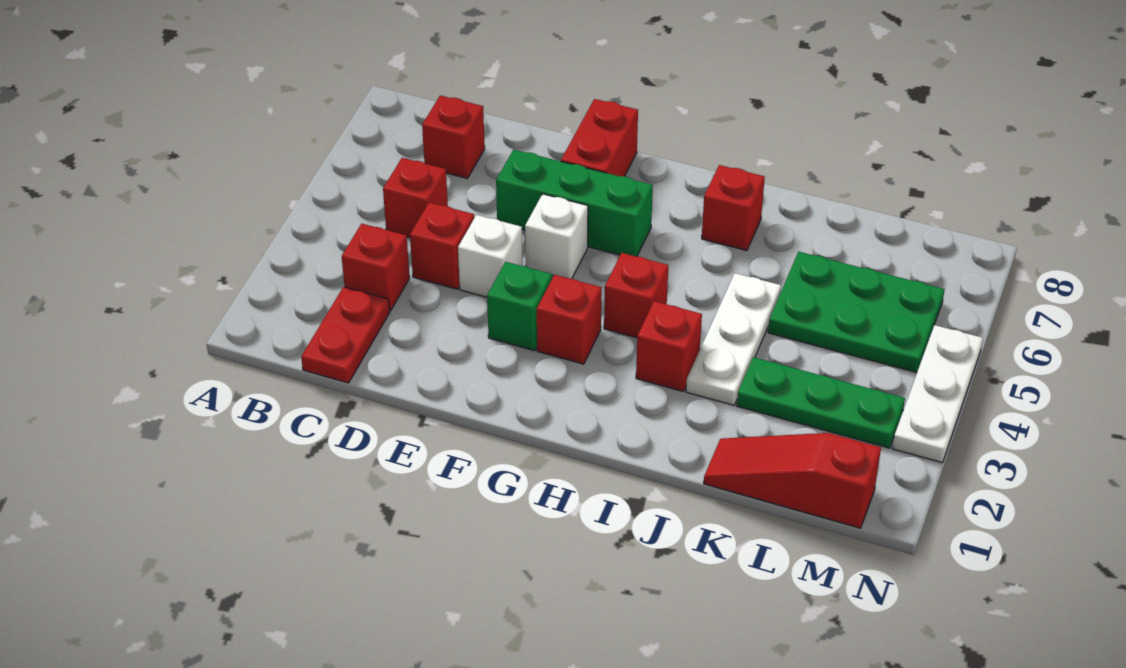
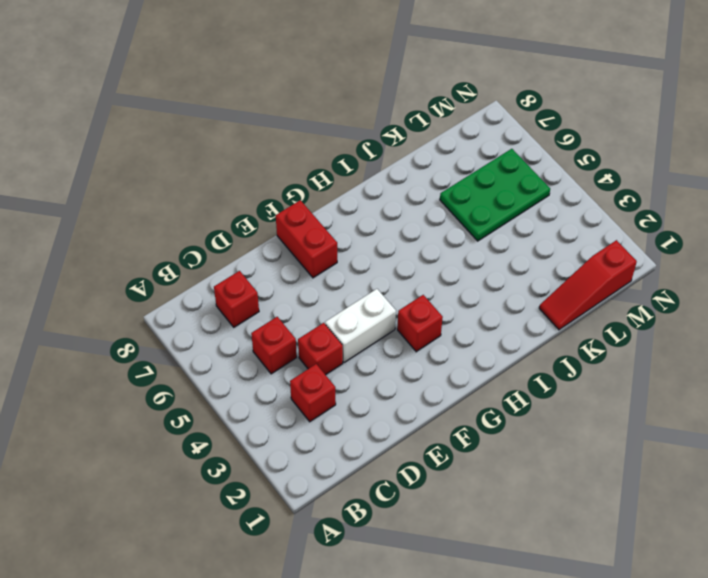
white brick E4:F4 level 1 -> white brick E4 level 1
none -> red plate C1:C2 level 1
none -> green brick E6:G6 level 1
none -> green brick F3 level 1

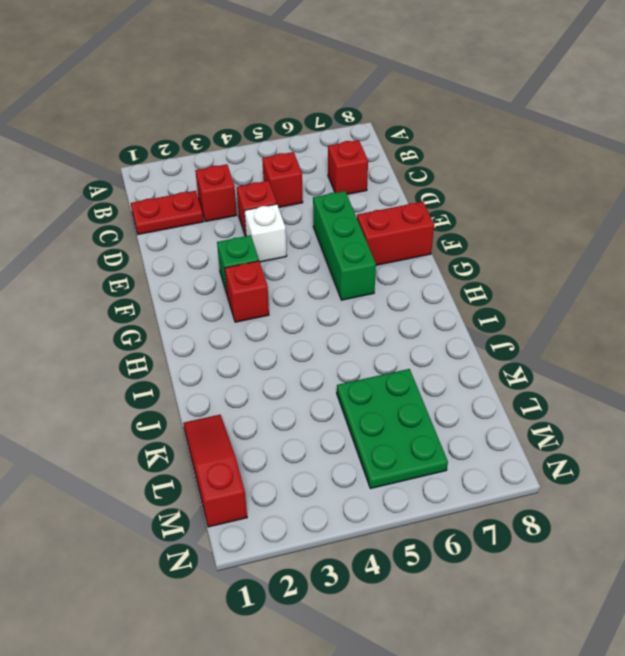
none -> white brick F5 level 1
none -> red brick H4 level 1
none -> red brick I3 level 1

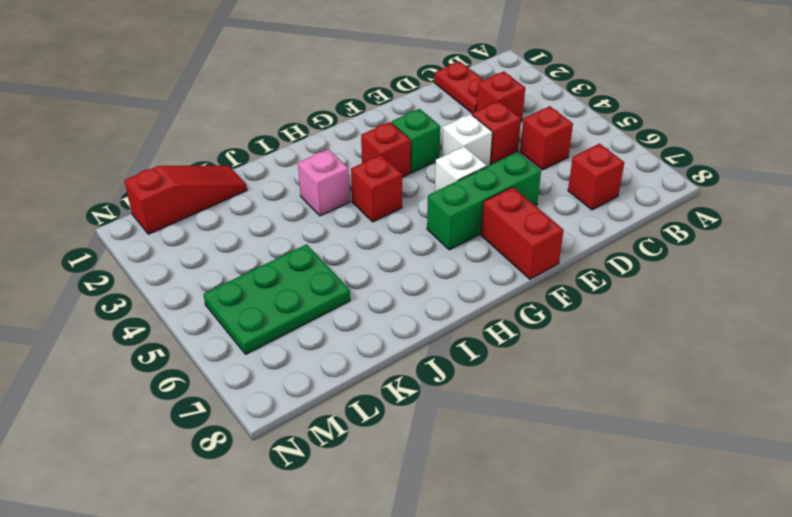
pink brick I3 level 1 -> red brick I3 level 1
none -> red brick I7 level 1
none -> white plate J3:J5 level 1
none -> green plate K3:M3 level 1

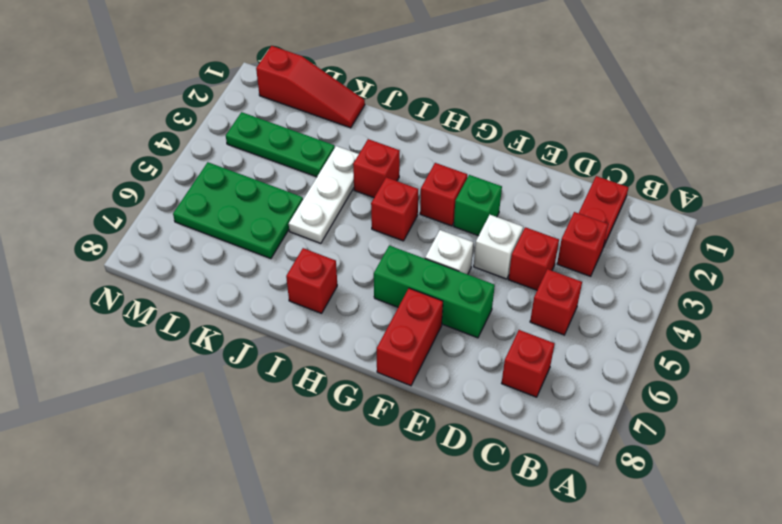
none -> white plate N3:N5 level 1

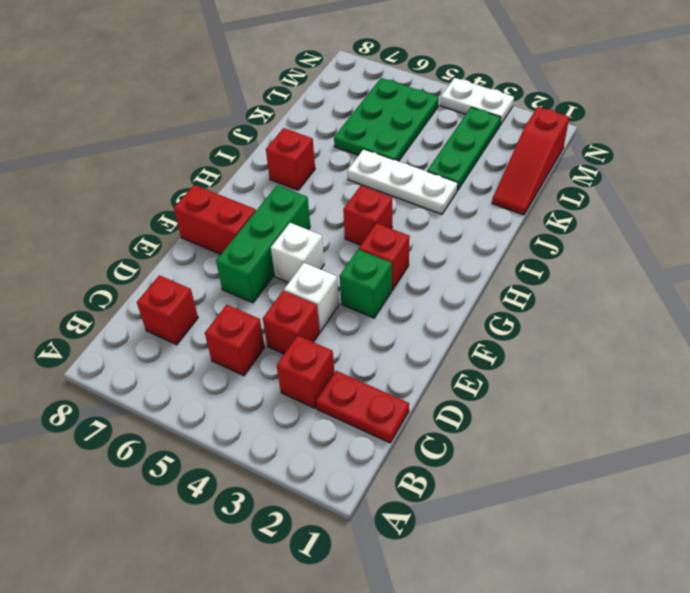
white plate N3:N4 level 1 -> white plate N3:N5 level 1
none -> red brick I3 level 1

